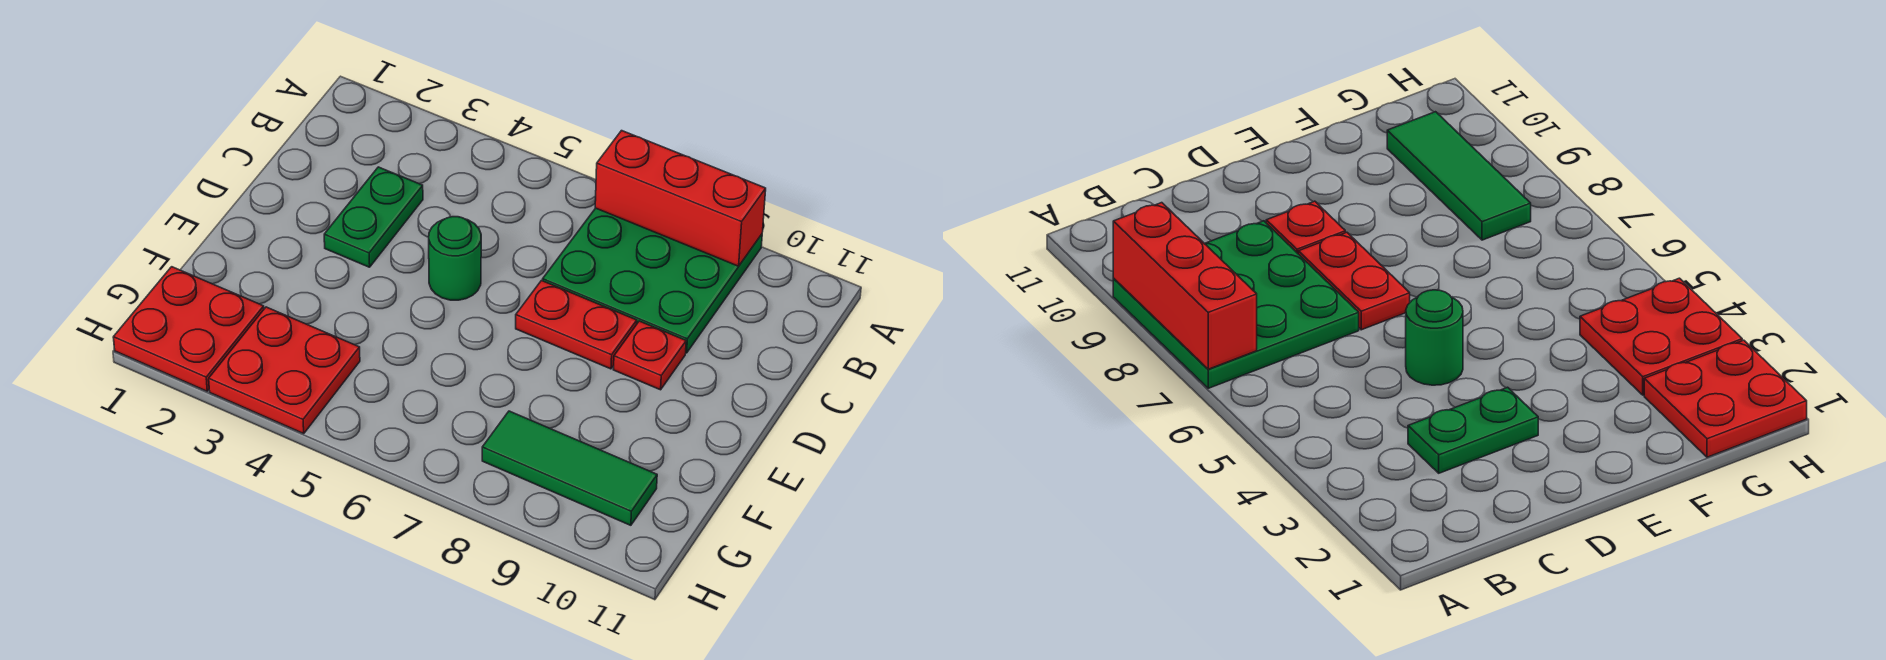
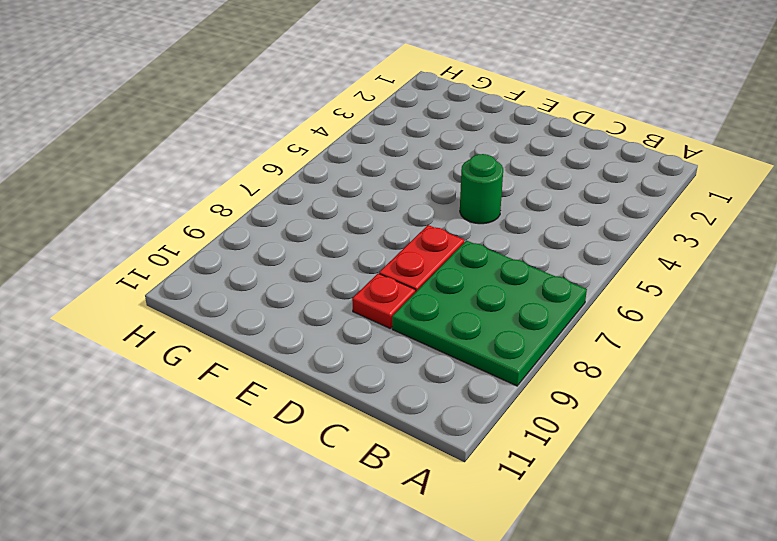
none -> green plate C3:D3 level 1
none -> red plate G1:H2 level 1

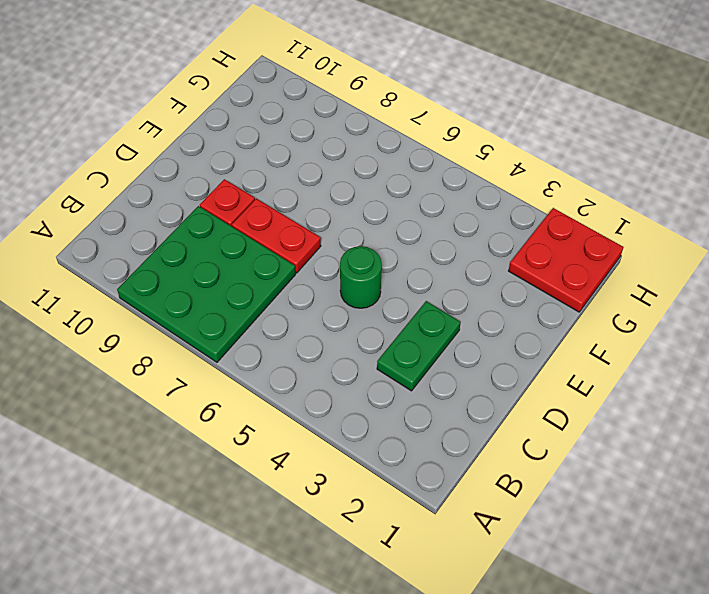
none -> red plate G3:H4 level 1
none -> green tile G8:G10 level 1

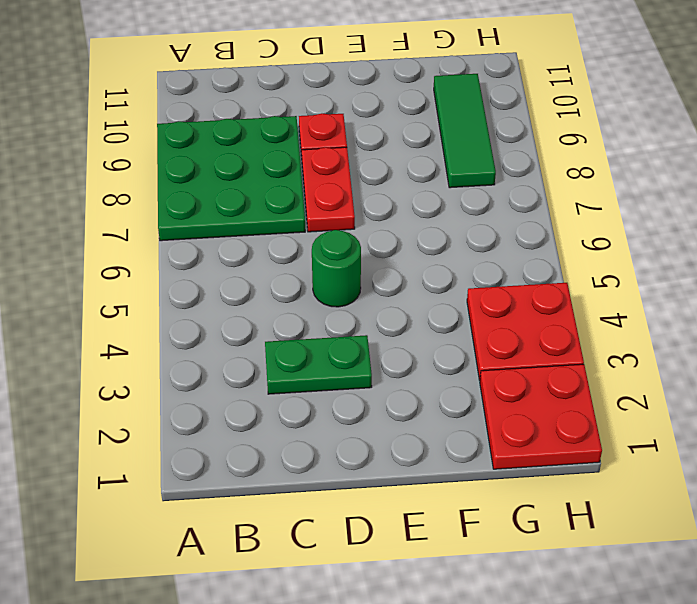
none -> red brick A7:A9 level 2

